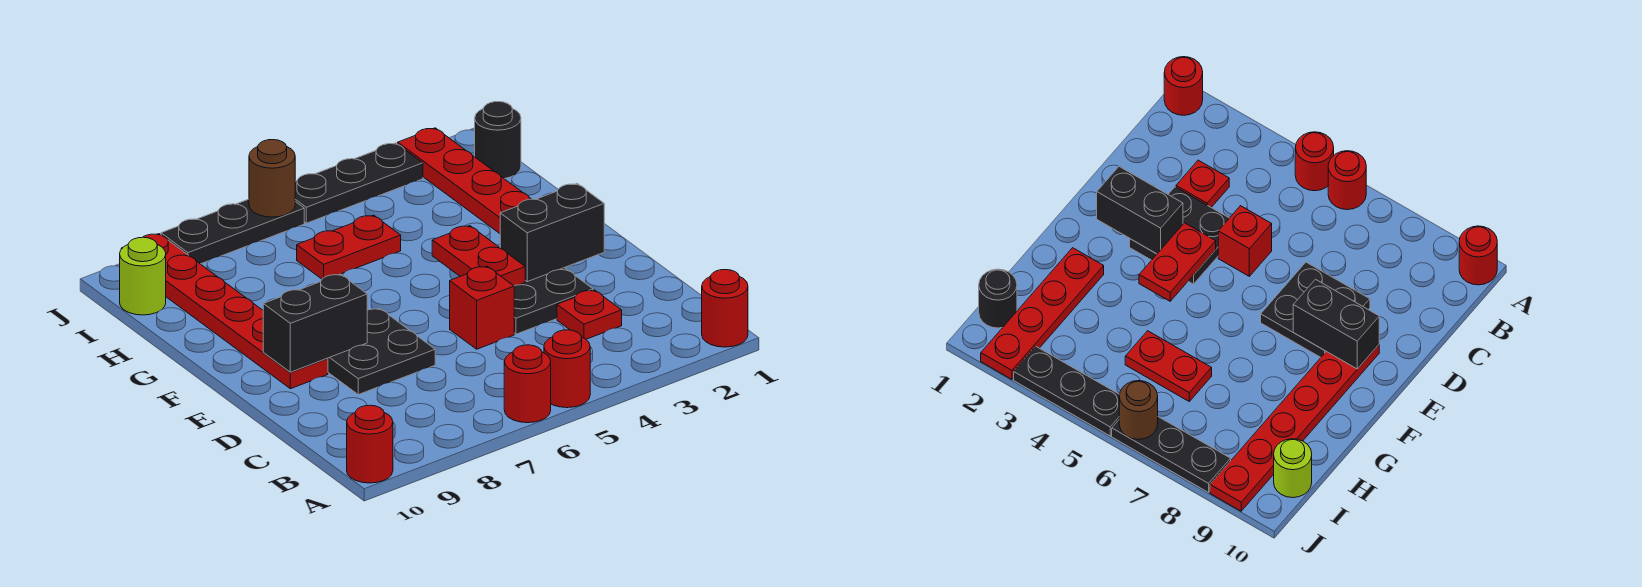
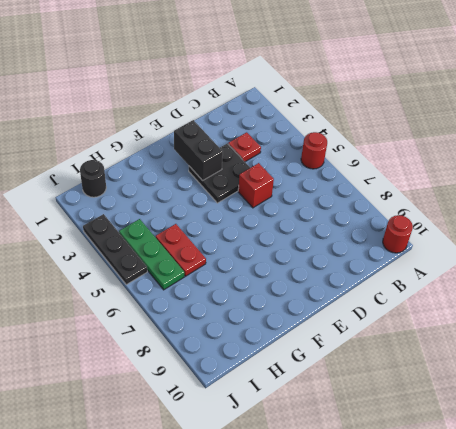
green plate I4:I6 level 1 -> none
none -> red round brick A1 level 1
none -> red round brick A6 level 1
none -> black plate D7:E8 level 1

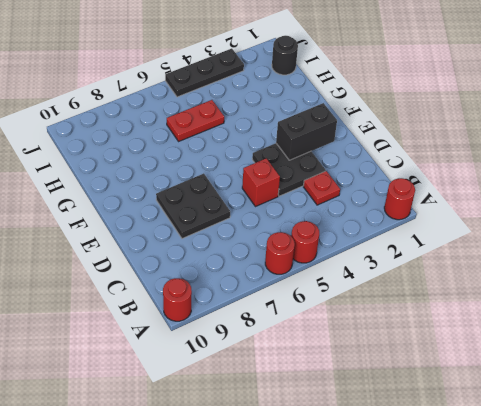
none -> red plate E9:J9 level 1
none -> red plate G2:J2 level 1
none -> lime round brick I10 level 1

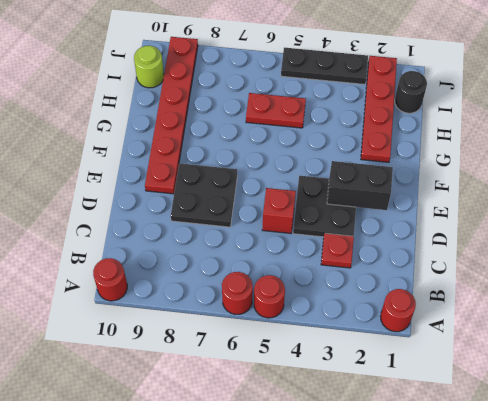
none -> black plate J6:J8 level 1
none -> red plate E4:F4 level 2
none -> black brick E8:E9 level 2

